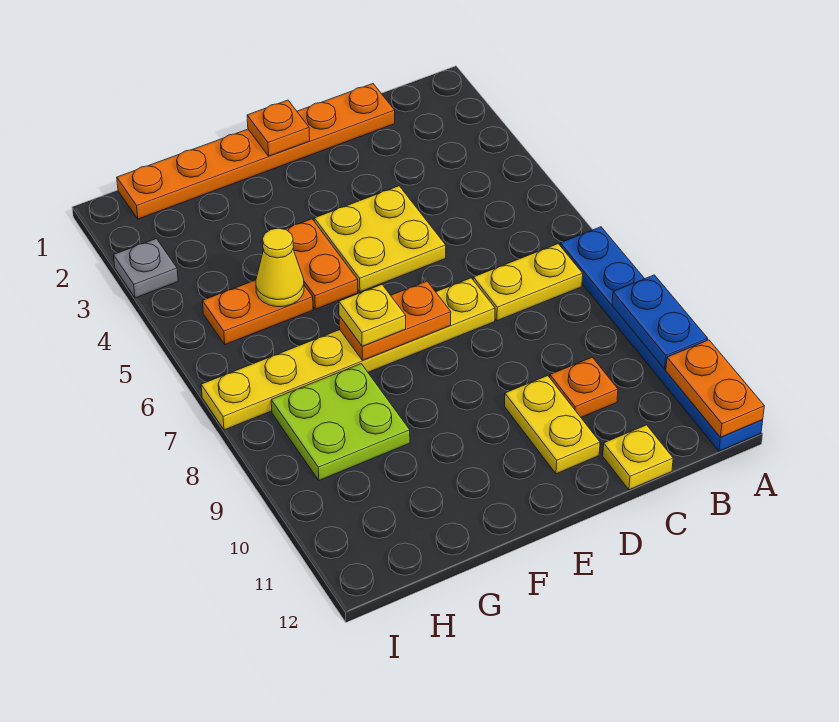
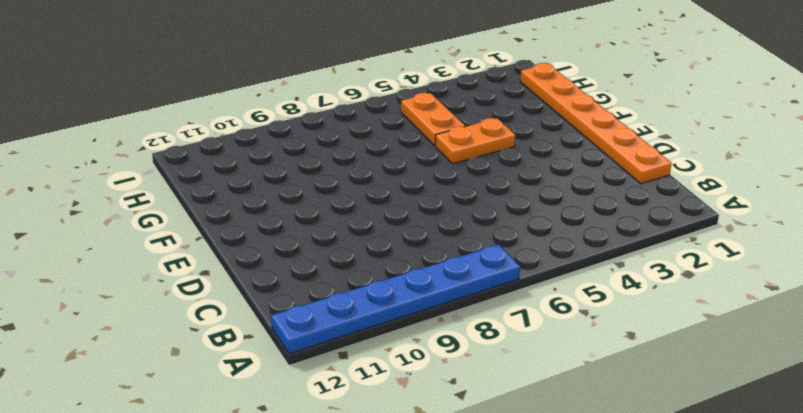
none -> yellow plate B7:C7 level 1
none -> orange plate C10 level 1
none -> yellow plate C12 level 1

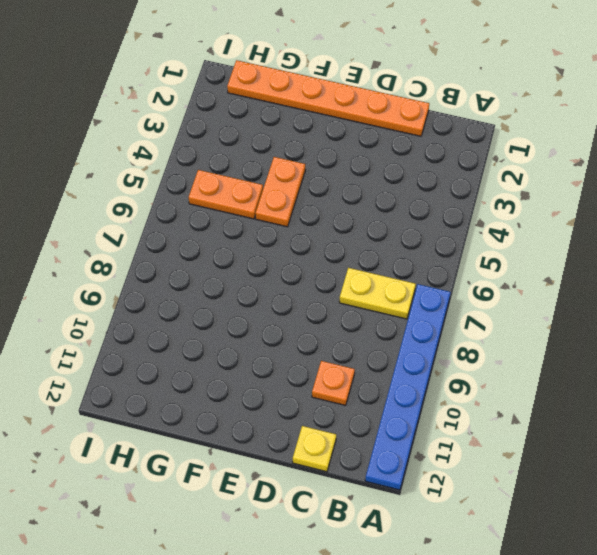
none -> yellow plate D4:E5 level 1
none -> yellow plate D7:I7 level 1
none -> yellow plate D10:D11 level 1

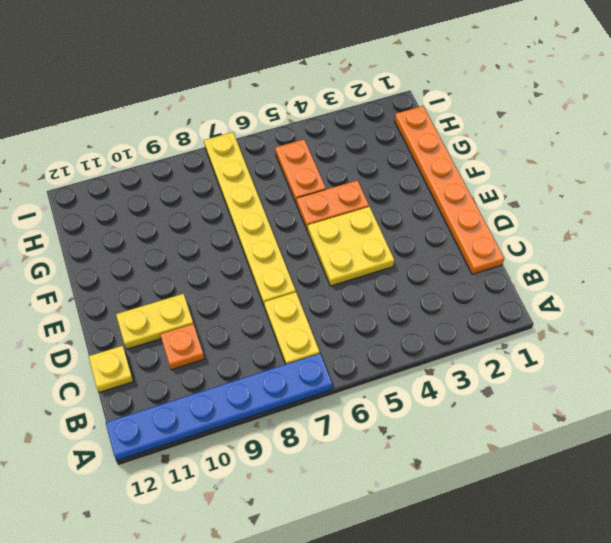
none -> lime plate G8:H9 level 1
none -> grey plate I3 level 1
none -> blue plate A9:A10 level 2

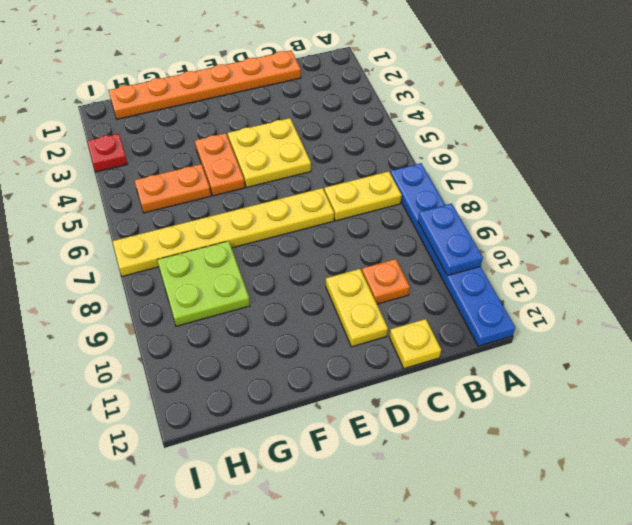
red plate I3 level 1 -> grey plate I3 level 1
none -> orange plate A11:A12 level 2
none -> orange plate E1 level 2
none -> orange plate E7:F7 level 2

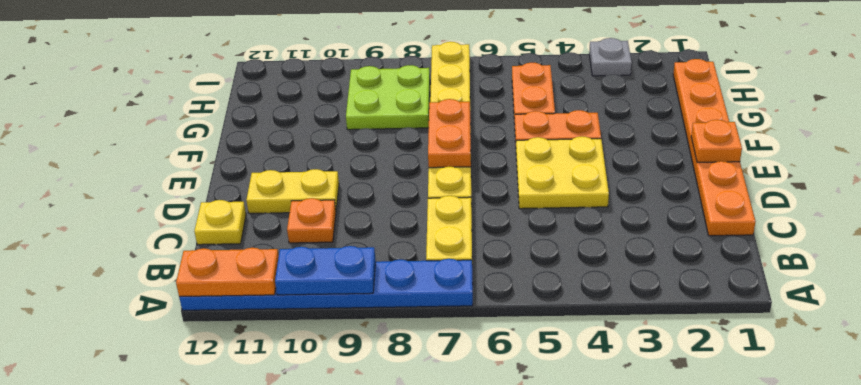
none -> yellow cone G5 level 2
none -> yellow plate F7 level 3

